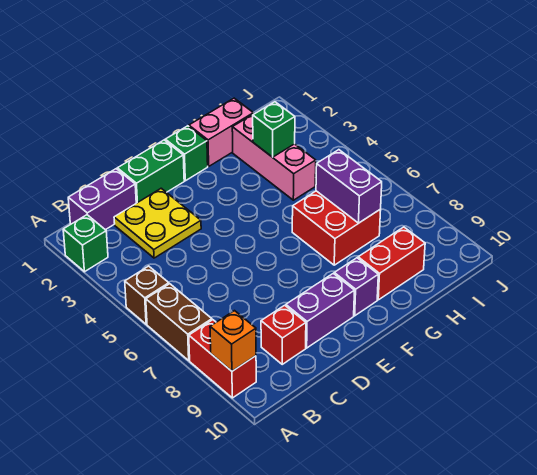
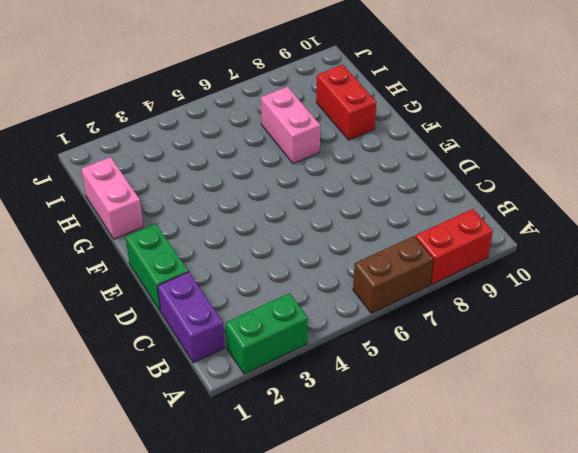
green brick A2:A3 level 1 -> green brick A2 level 1
pink brick G7:H7 level 1 -> red brick G6:H7 level 1
none -> brown brick A5 level 1
none -> yellow plate C2:D3 level 1
none -> red brick C9 level 1

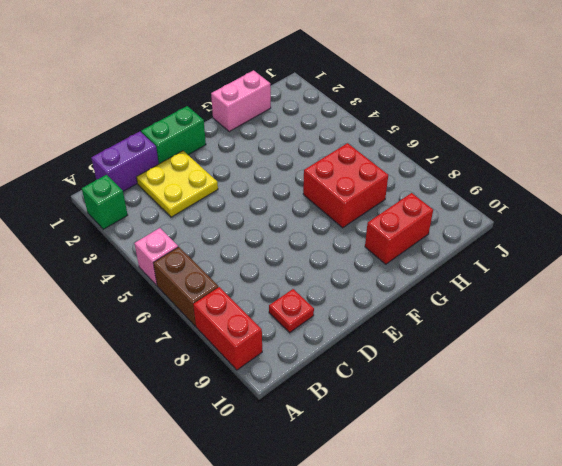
pink brick A5 level 1 -> brown brick A5 level 1
red plate C9 level 1 -> red brick C9 level 1
none -> purple brick D9:E9 level 1
none -> green brick F1 level 1
none -> purple brick F9 level 1

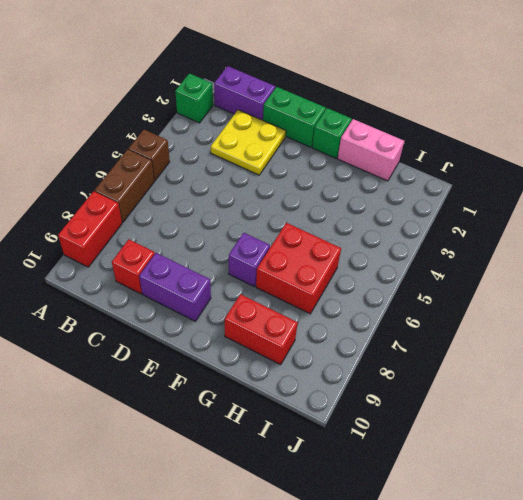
purple brick F7 level 1 -> purple brick F9 level 1
none -> pink brick H2:H4 level 1
none -> orange brick A9 level 2
none -> green brick H3 level 2

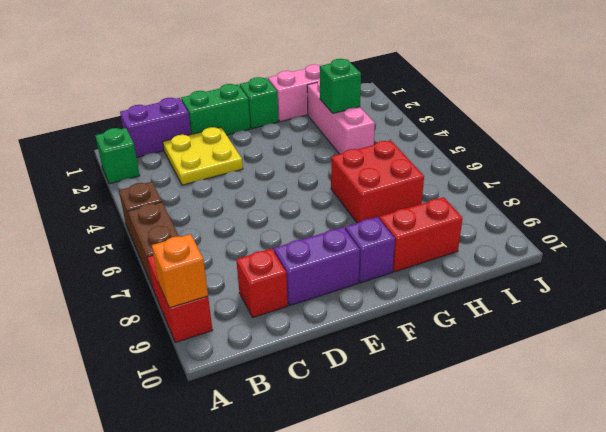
none -> purple brick H6:H7 level 2

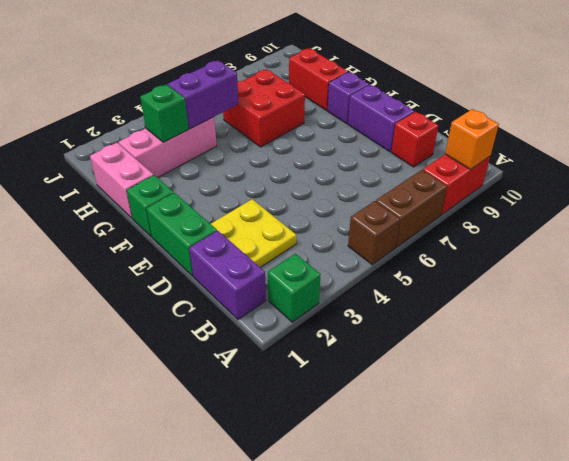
purple brick H4:H5 level 2 -> purple brick H6:H7 level 2

